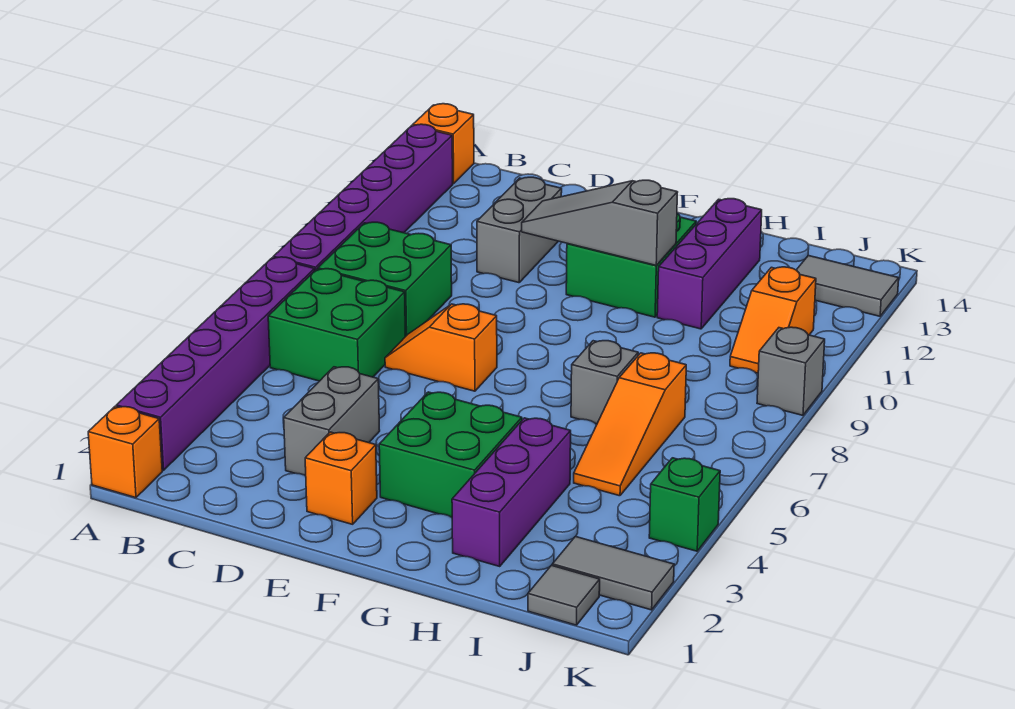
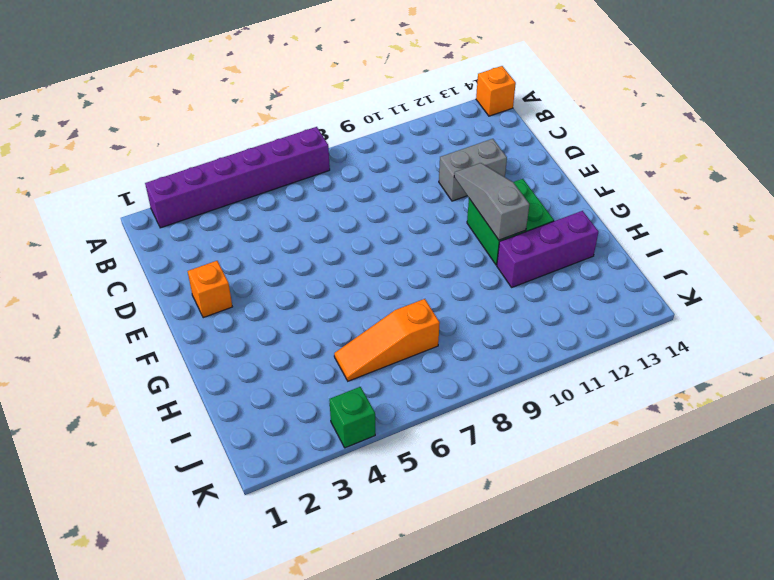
none -> orange brick A1 level 1
none -> purple brick A8:A13 level 1
none -> green brick B6:C7 level 1

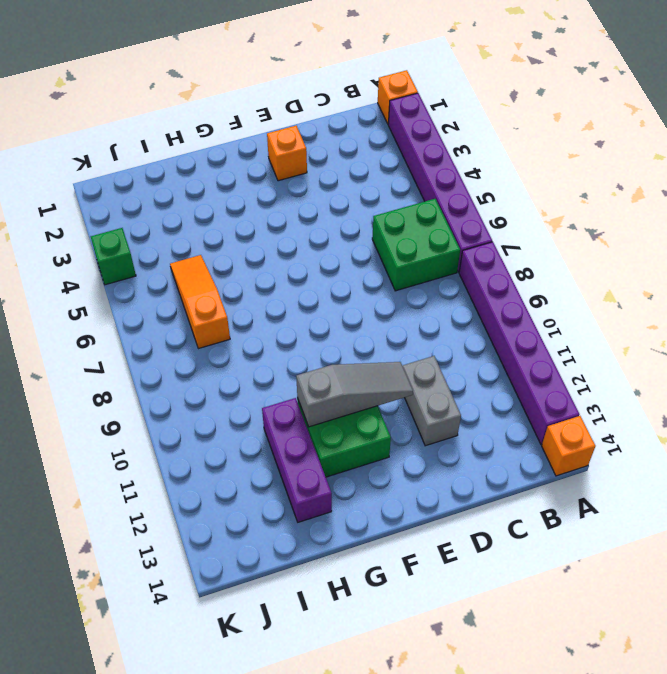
none -> green brick B8:C9 level 1
none -> grey brick D3:D4 level 1
none -> orange slope D7:E7 level 1 top E

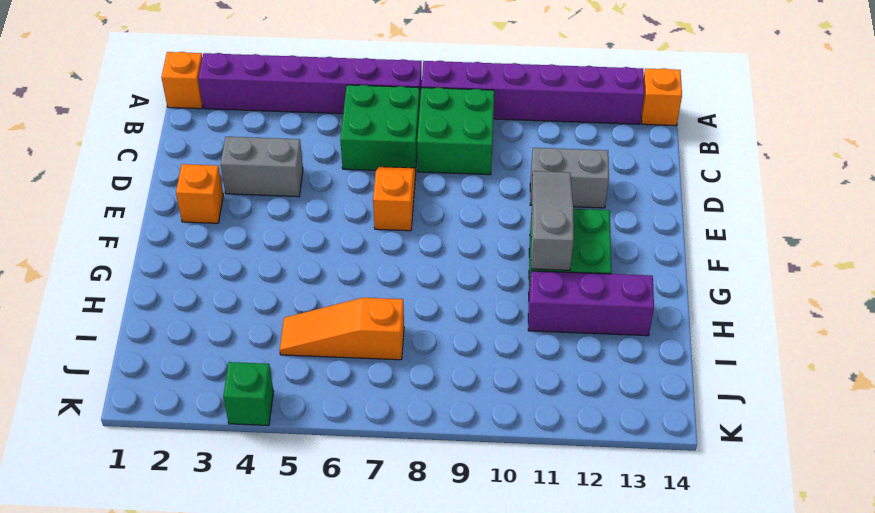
none -> green brick F3:G4 level 1
none -> purple brick H2:H4 level 1
none -> grey brick H7 level 1

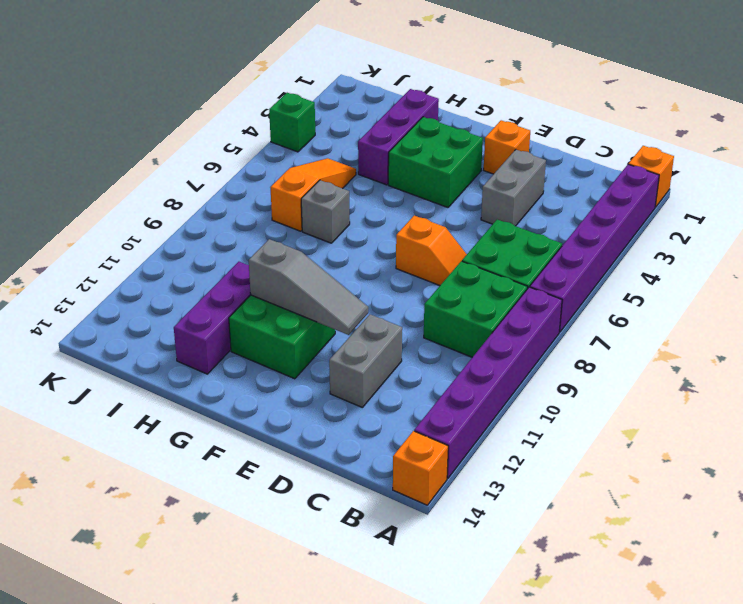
none -> grey tile J1 level 1
none -> grey tile J2:K2 level 1
none -> orange slope J10:J11 level 1 top 11

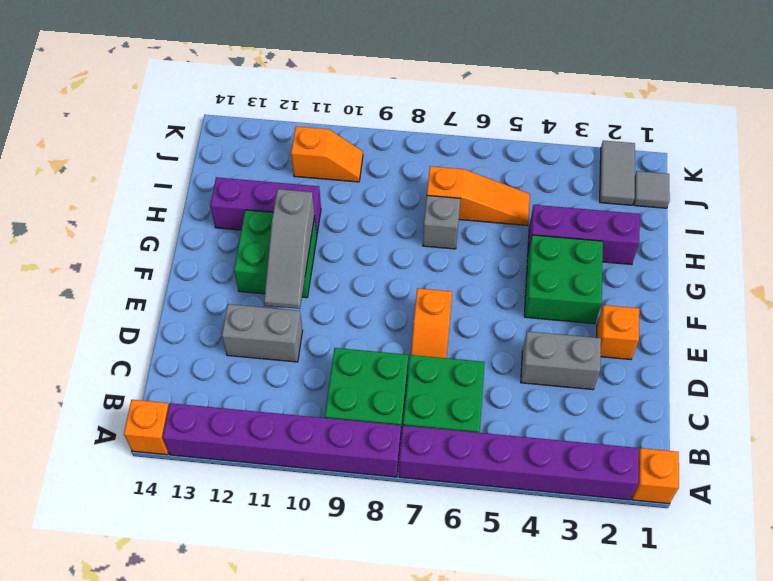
none -> grey tile J13:K13 level 1
none -> green brick K4 level 1
none -> grey brick K9 level 1

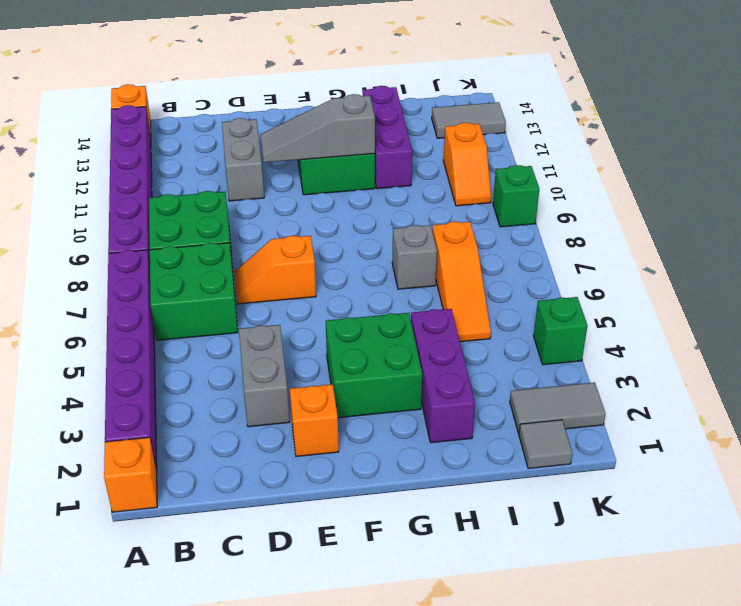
green brick K9 level 1 -> grey brick K9 level 1

